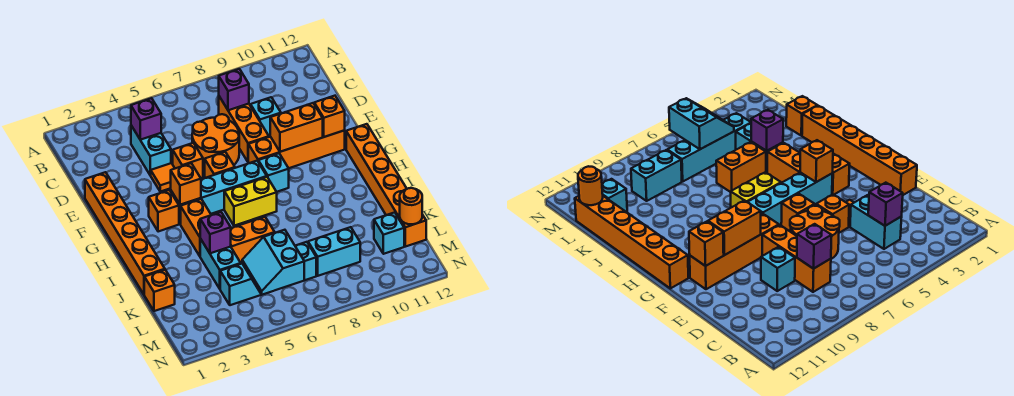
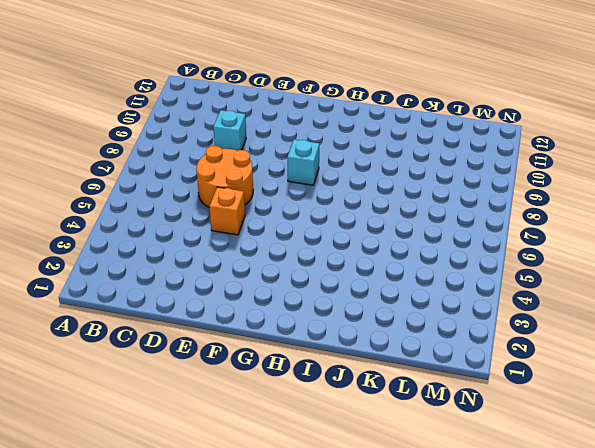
none -> cyan brick C4:D4 level 1
none -> orange brick C8:E8 level 1
none -> orange brick E1:J1 level 1

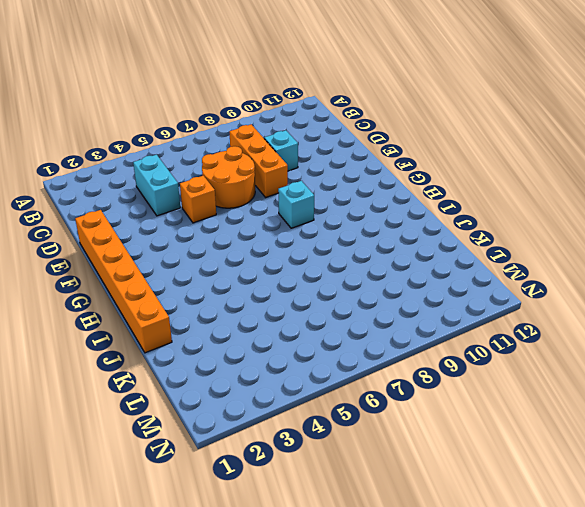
none -> orange tile E4 level 1
none -> orange brick F6 level 1
none -> orange brick F8:F11 level 1

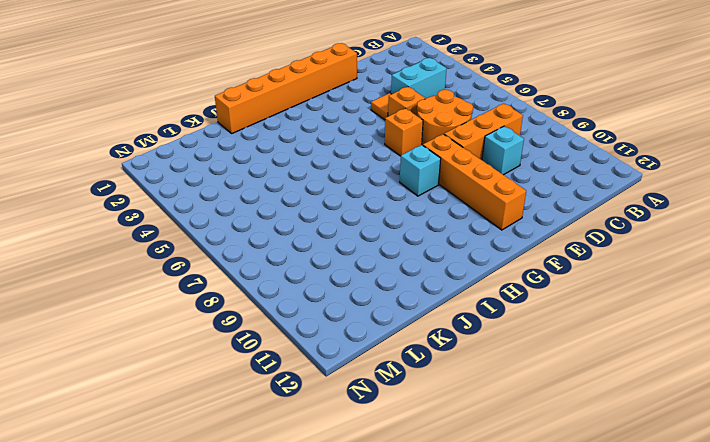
none -> orange brick G3 level 1
none -> cyan brick G4:G7 level 1
none -> orange brick G12:L12 level 1

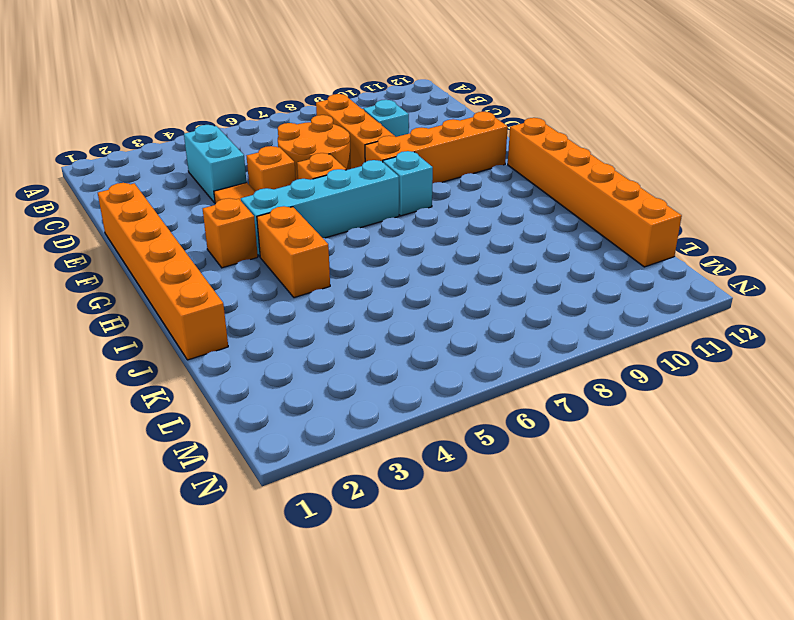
none -> yellow brick H6:H7 level 1
none -> cyan brick J4:K4 level 1
none -> orange brick J5:J6 level 1

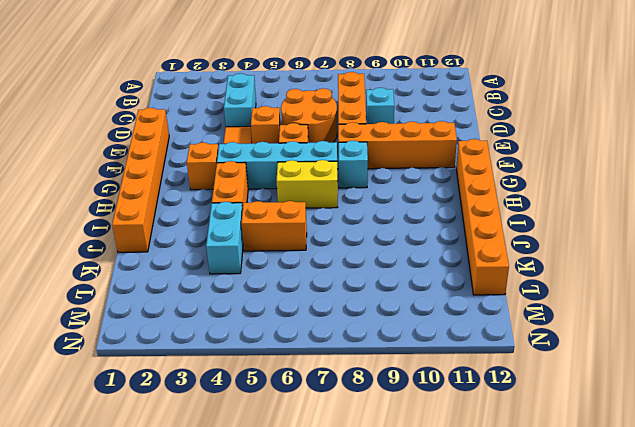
none -> orange brick K1 level 1
none -> cyan brick L4:L7 level 1
none -> cyan brick L8:L9 level 1

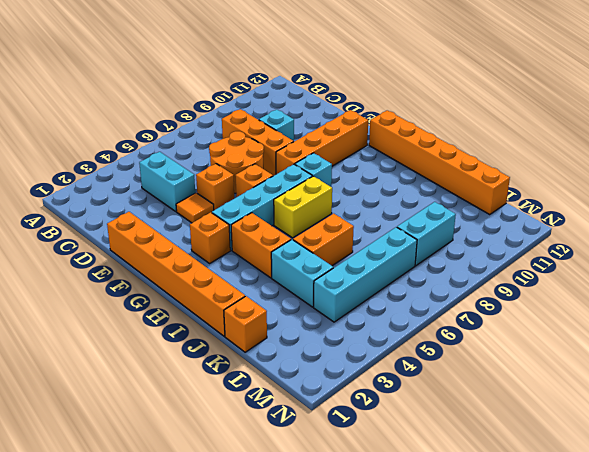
none -> cyan brick L11 level 1
none -> purple brick C4 level 2
none -> purple brick C8 level 2

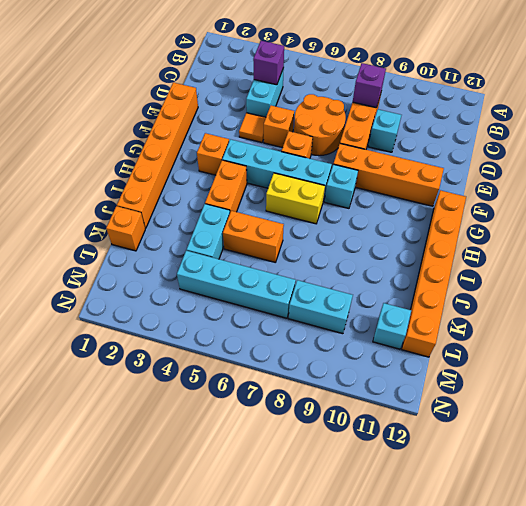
none -> orange brick F9:F10 level 2
none -> orange brick F11 level 2
none -> orange brick G4 level 2

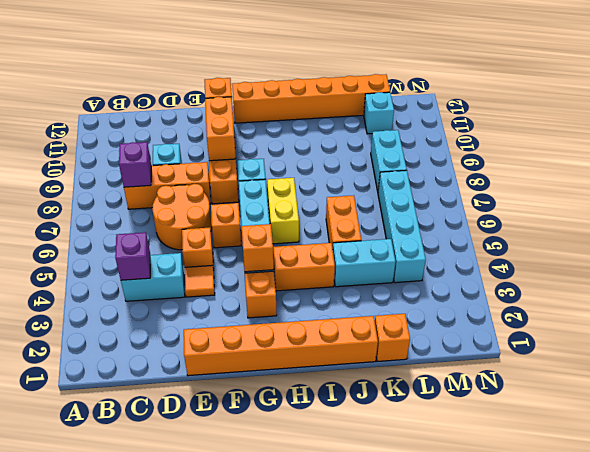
none -> purple brick J4 level 2
none -> cyan slope L5:M6 level 2 top 6
none -> orange round brick L12 level 2

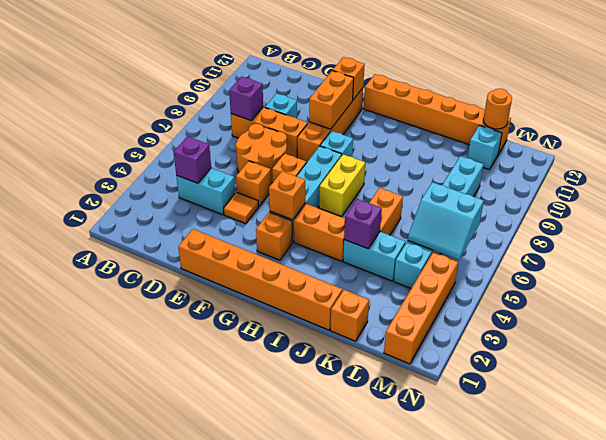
orange brick M1:M4 level 1 -> none

